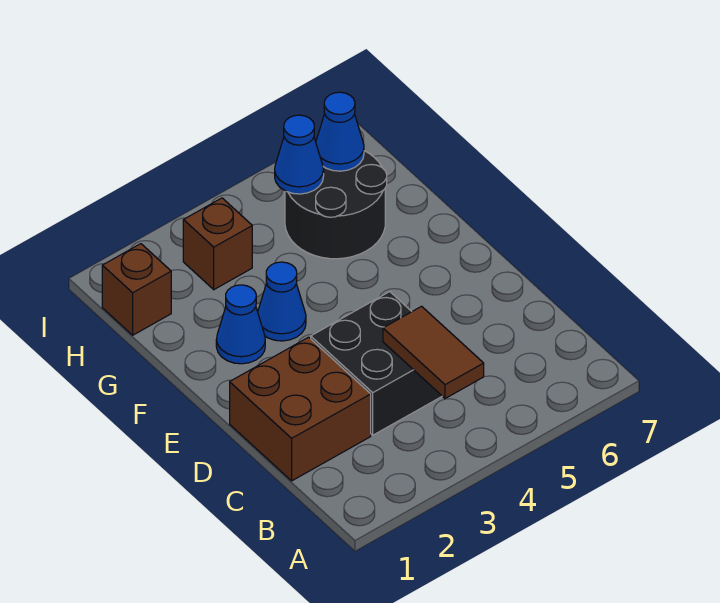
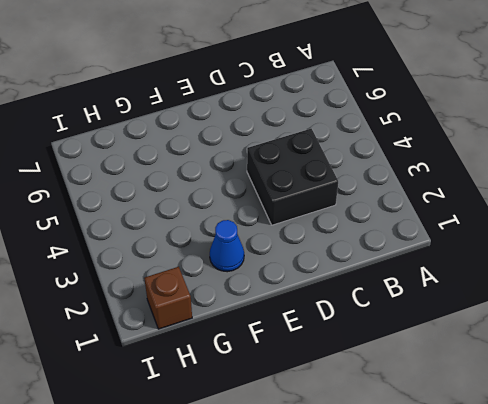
none -> brown brick C1:D2 level 1
none -> blue cone F3 level 1

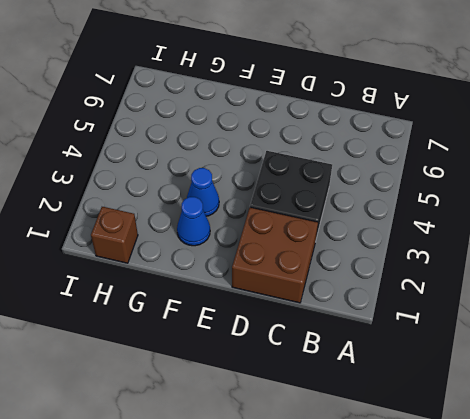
none -> black round brick G5:H6 level 1
none -> brown brick H3 level 1

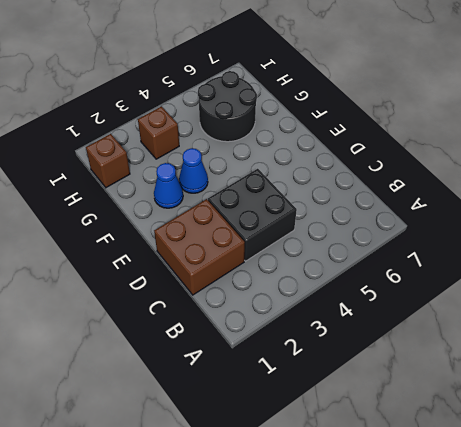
none -> brown tile B4:C4 level 2
none -> blue cone H5 level 2

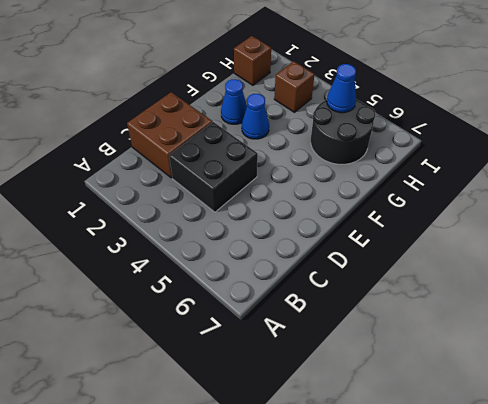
none -> brown tile B4:C4 level 2
none -> blue cone H6 level 2

